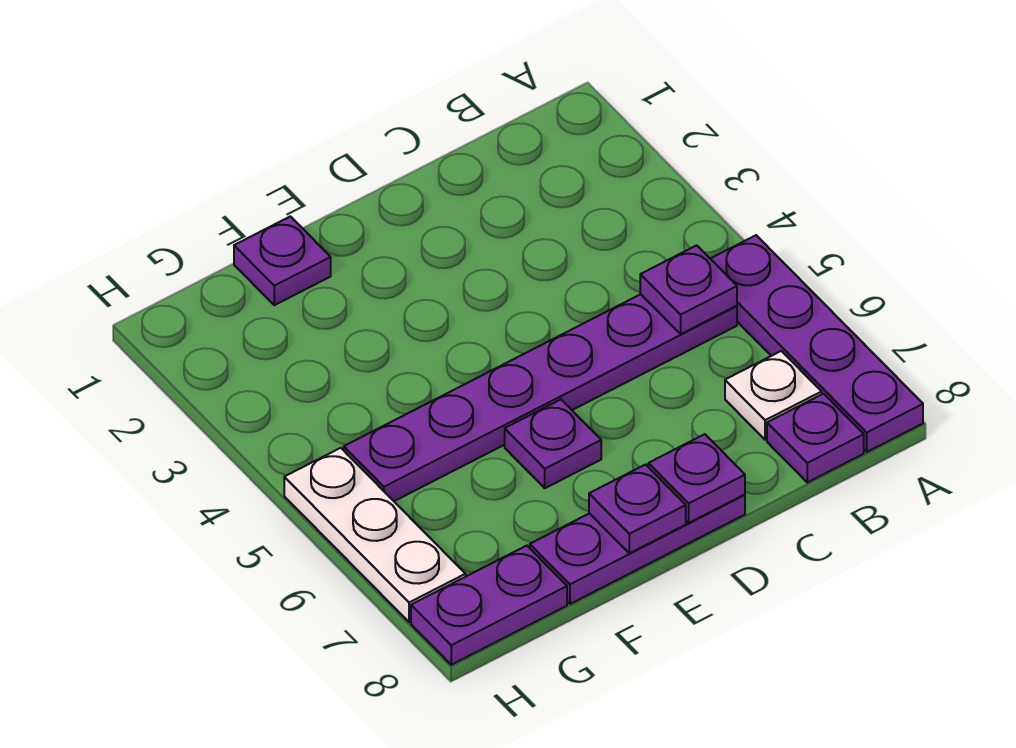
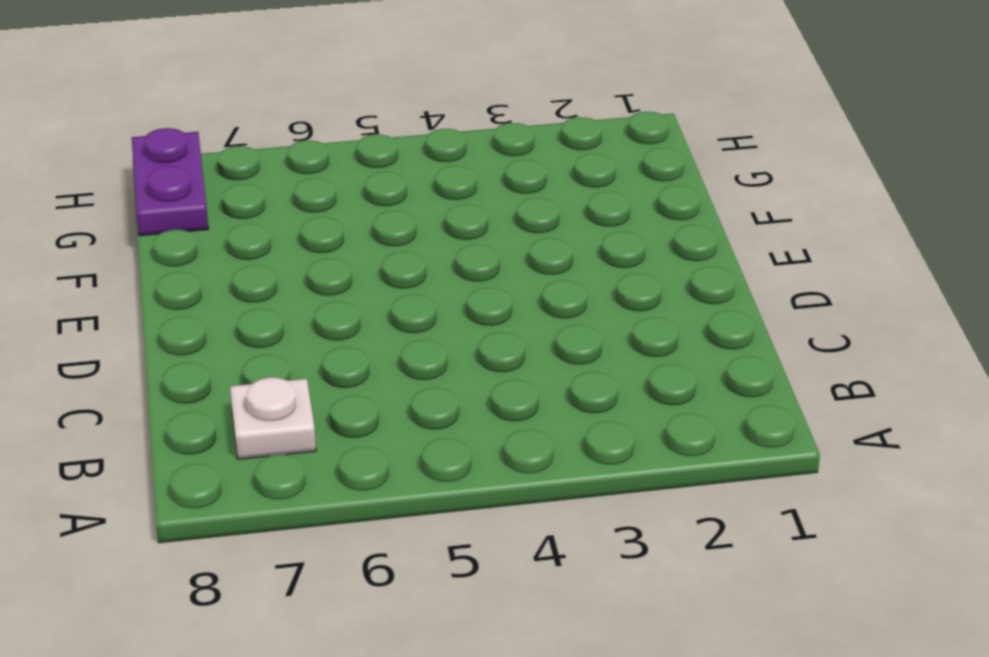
none -> purple plate A5:A8 level 1
none -> purple plate B5:G5 level 1
none -> purple plate B8 level 1

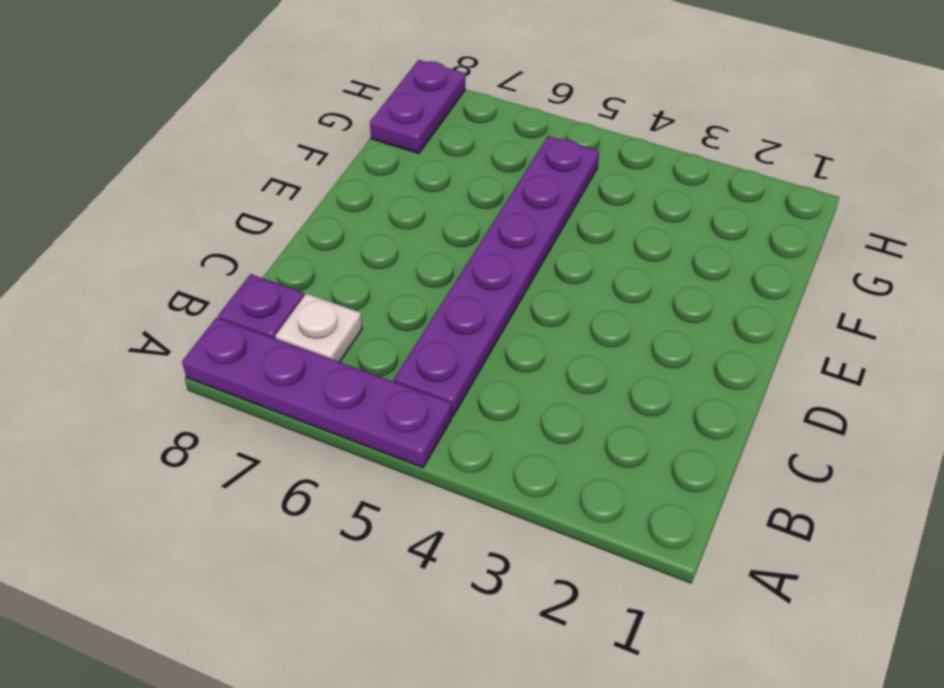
none -> purple plate D8:F8 level 1
none -> purple plate E6 level 1
none -> purple plate F1 level 1

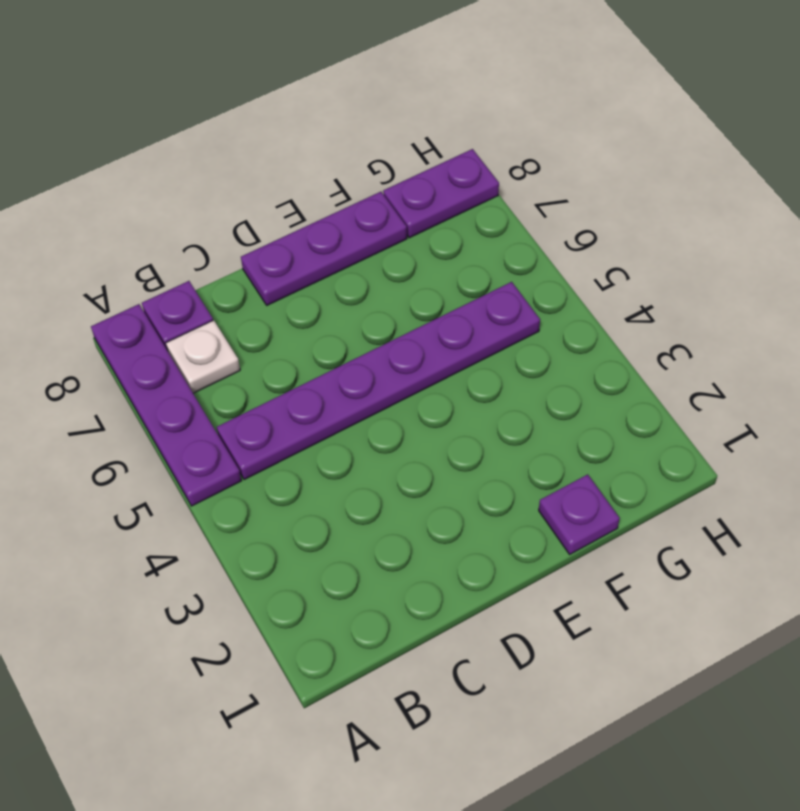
none -> purple plate E6 level 1
none -> white plate H5:H7 level 1
none -> purple plate B5 level 2

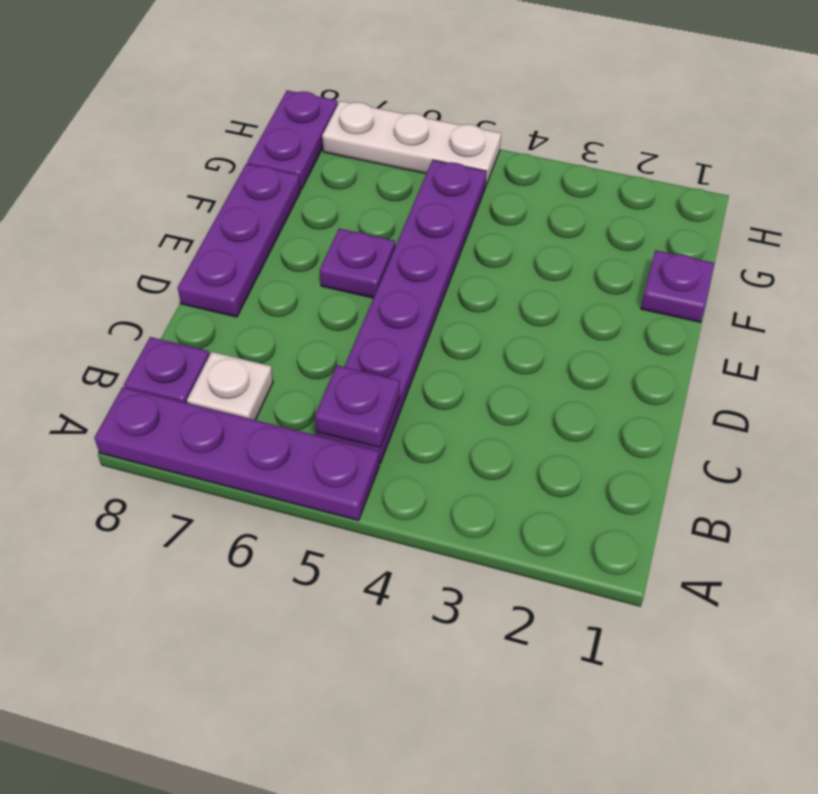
none -> purple plate D8 level 2
none -> purple plate E8 level 2

